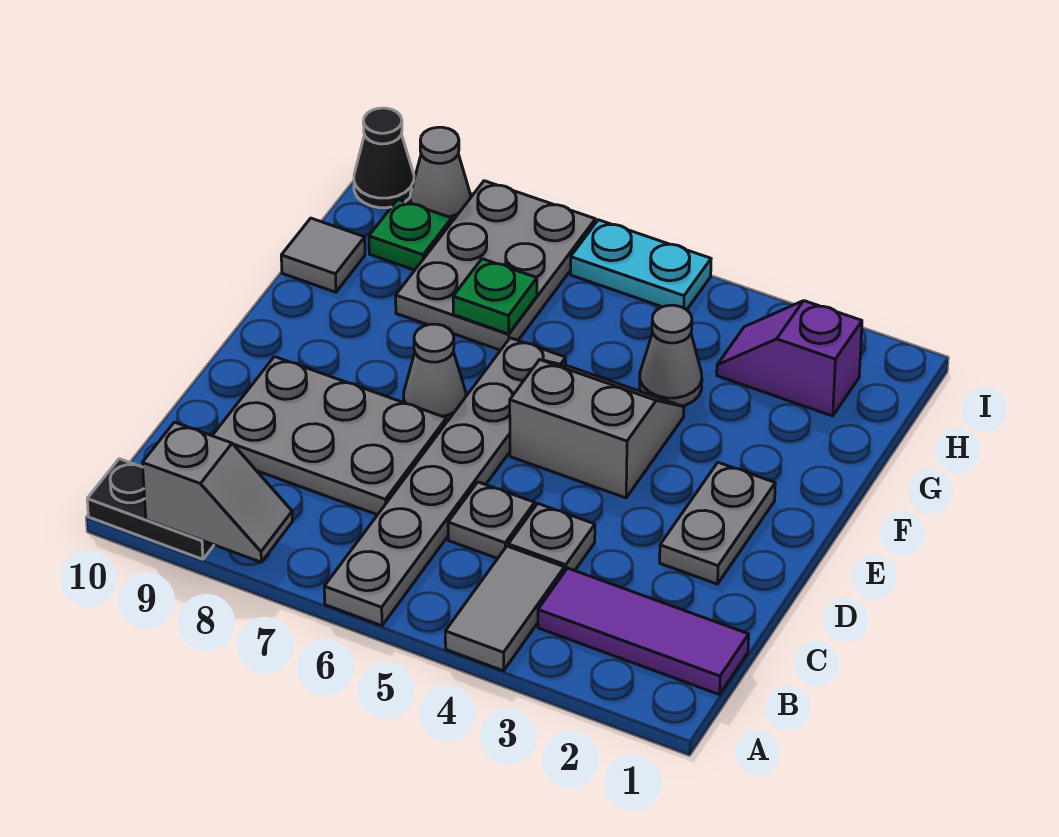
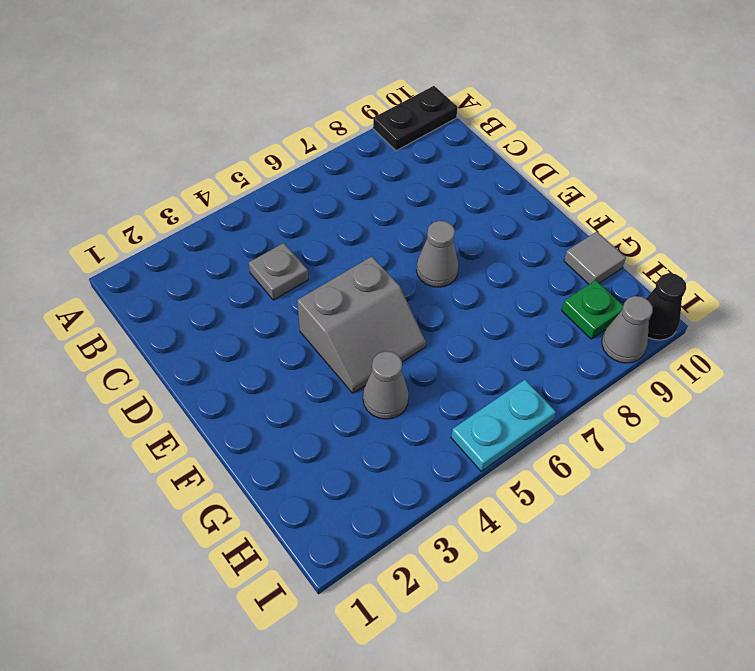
none -> grey tile A4:B4 level 1
none -> grey plate A6:F6 level 1
none -> purple tile B1:B3 level 1

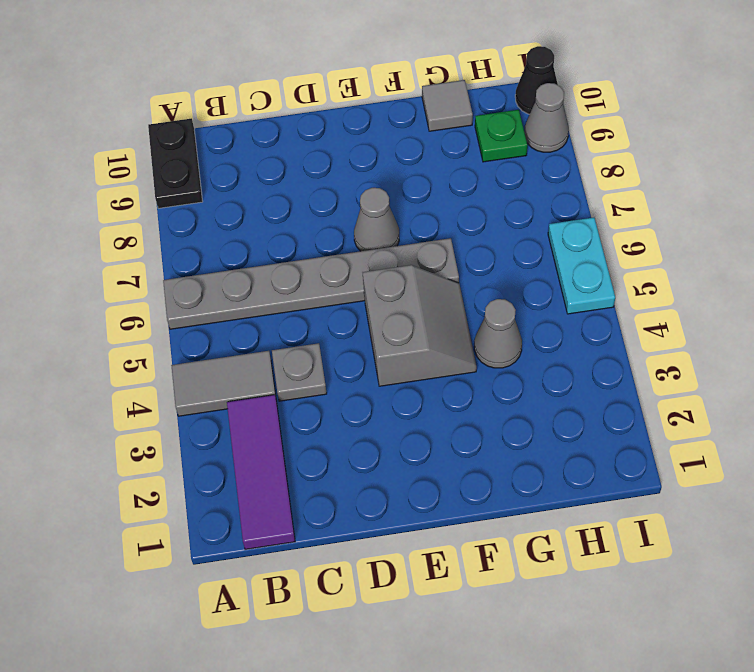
none -> grey plate C5 level 1
none -> grey plate C7:D9 level 1
none -> grey plate D2:E2 level 1

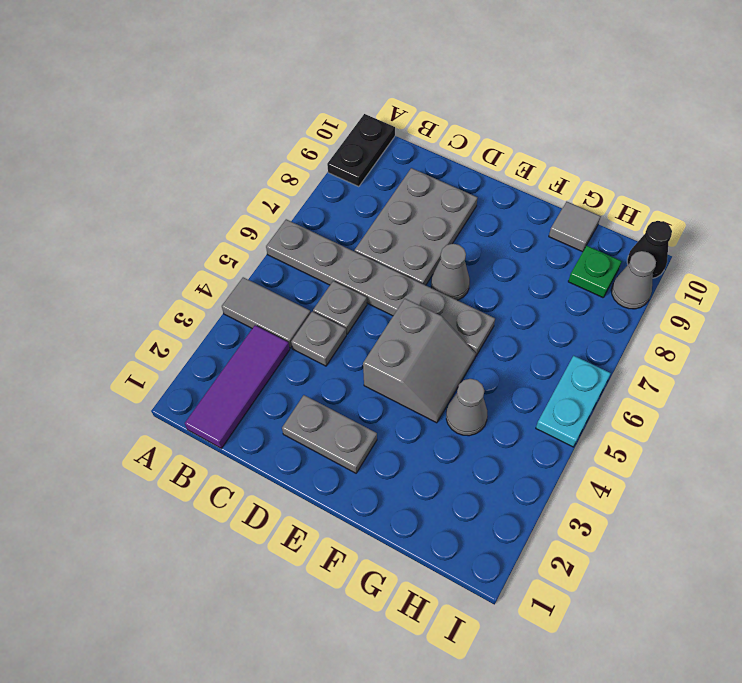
none -> grey plate G7:I8 level 1
none -> purple slope H2:H3 level 1 top 2
none -> grey slope A8:A9 level 2 top 9

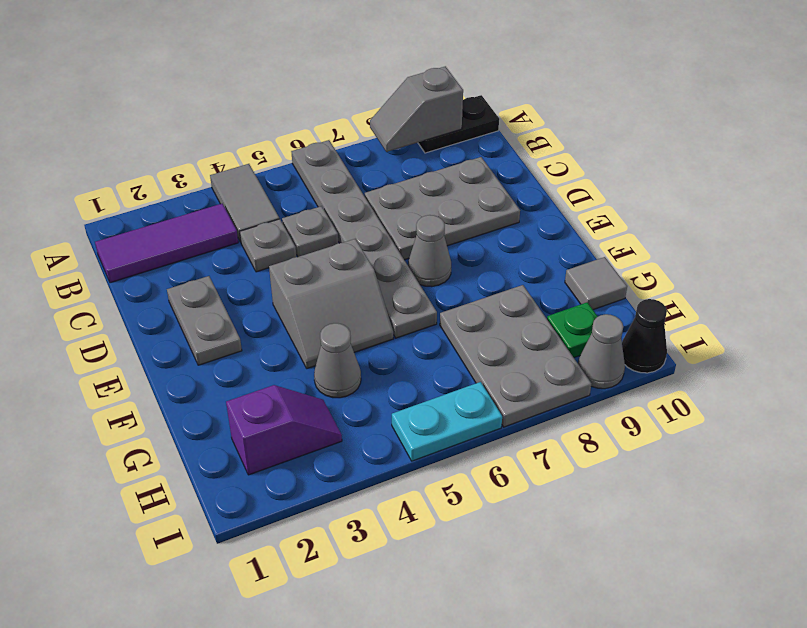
none -> green plate G7 level 2

